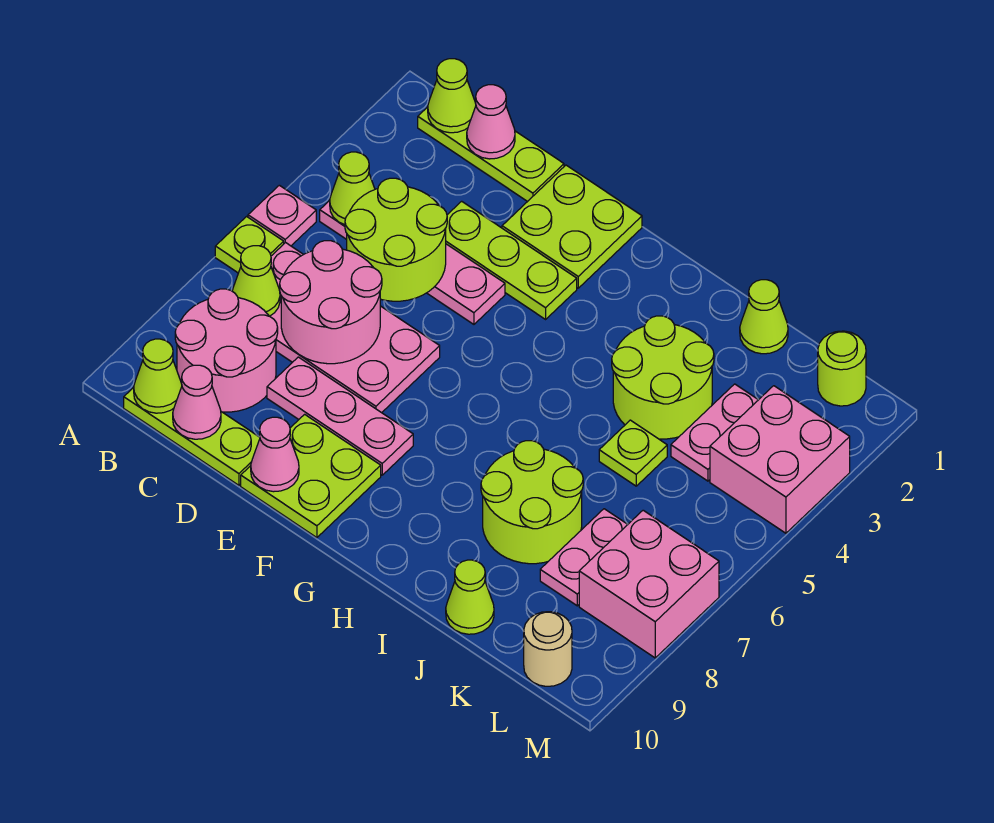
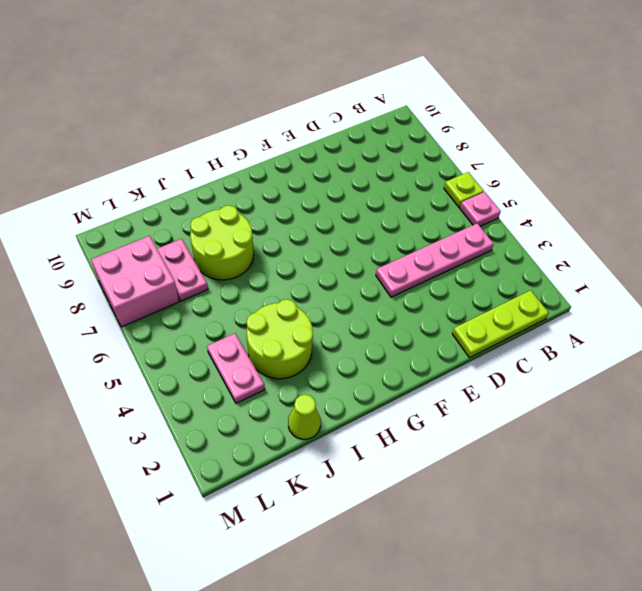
none -> pink plate B6:E7 level 1
none -> pink round brick B8:C9 level 1
none -> lime plate B10:D10 level 1
none -> lime plate D3:F3 level 1

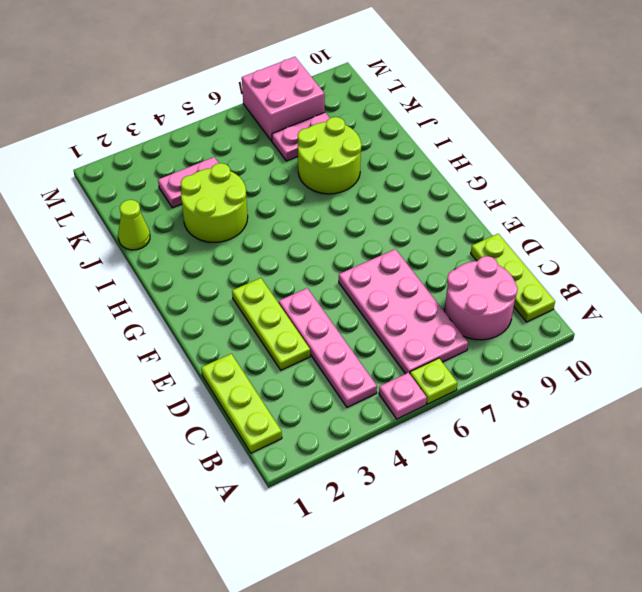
none -> pink plate D8:F8 level 1
none -> lime plate E1:F2 level 1
none -> lime plate E9:F10 level 1
none -> lime plate J5 level 1

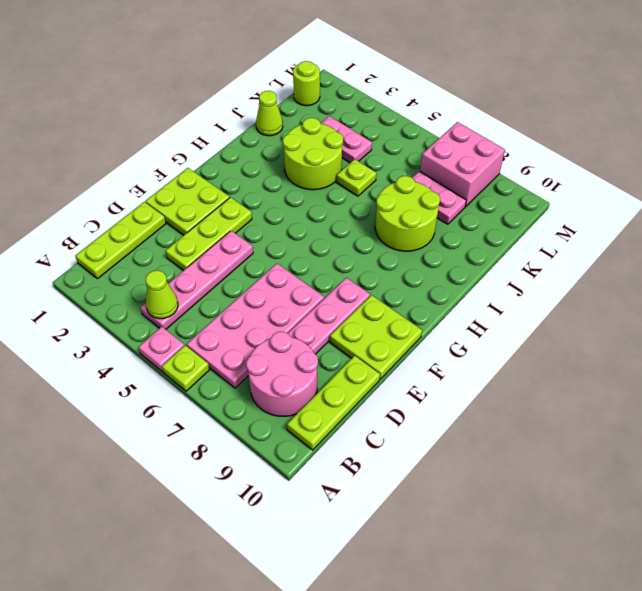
none -> lime cone J10 level 1
none -> pink brick L3:M4 level 1
none -> tan round brick L10 level 1
none -> lime cone B1 level 2

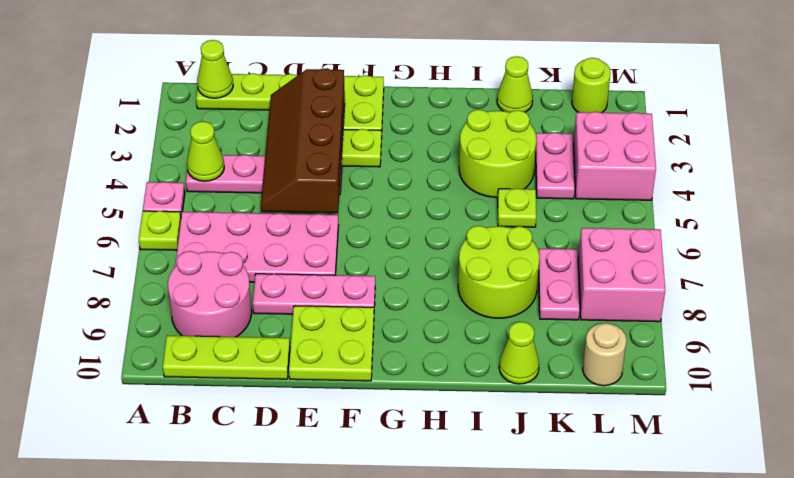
brown slope D2:E5 level 2 top E -> lime round brick C4:D5 level 2
none -> lime cone B7 level 2
none -> lime cone B10 level 2
none -> pink cone C1 level 2
none -> pink round brick C6:D7 level 2

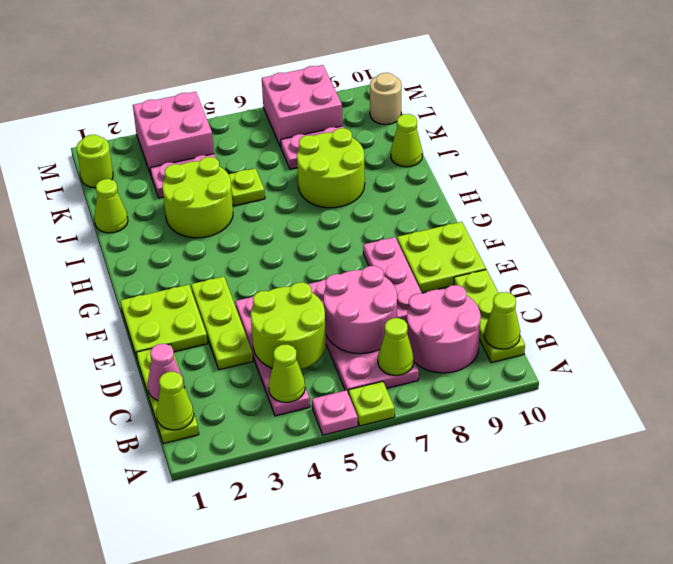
none -> pink cone C10 level 2
none -> pink cone E10 level 2

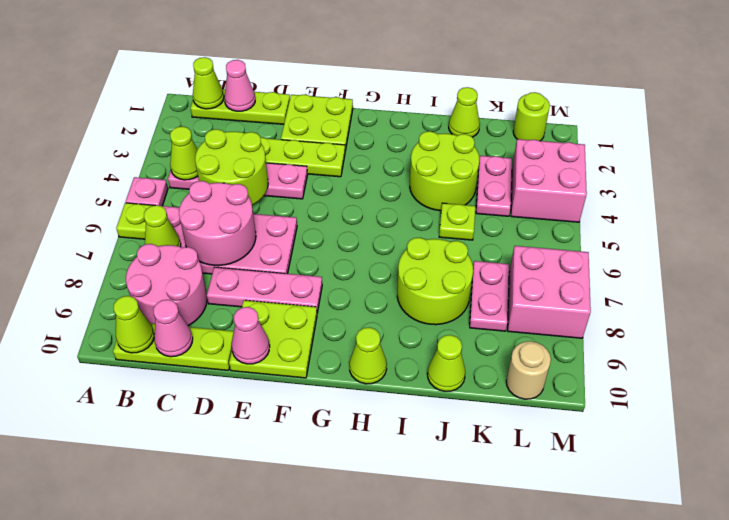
lime cone H10 level 1 -> none

